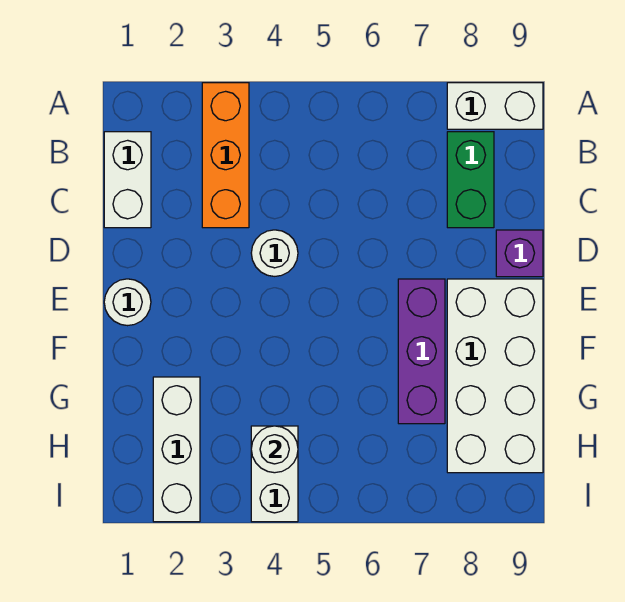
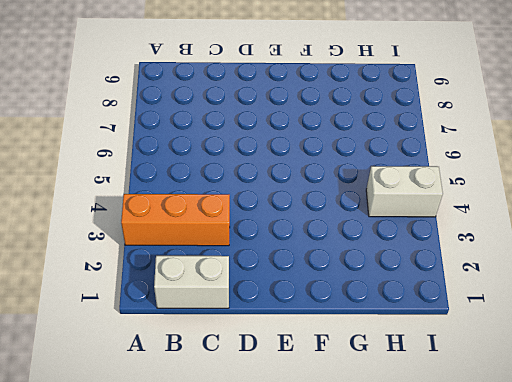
none -> white brick A8:A9 level 1
none -> green brick B8:C8 level 1
none -> white round brick D4 level 1

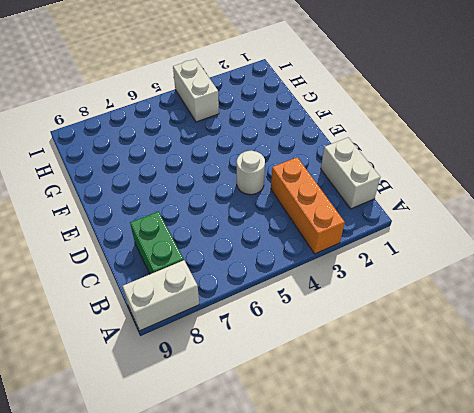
none -> purple brick D9 level 1
none -> white round brick E1 level 1
none -> purple brick E7:G7 level 1

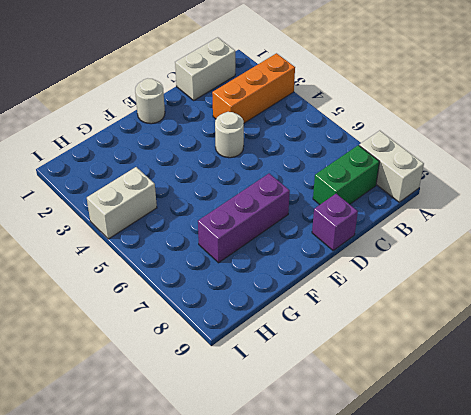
none -> white brick E8:H9 level 1
none -> white brick G2:I2 level 1
none -> white round brick H4 level 2

